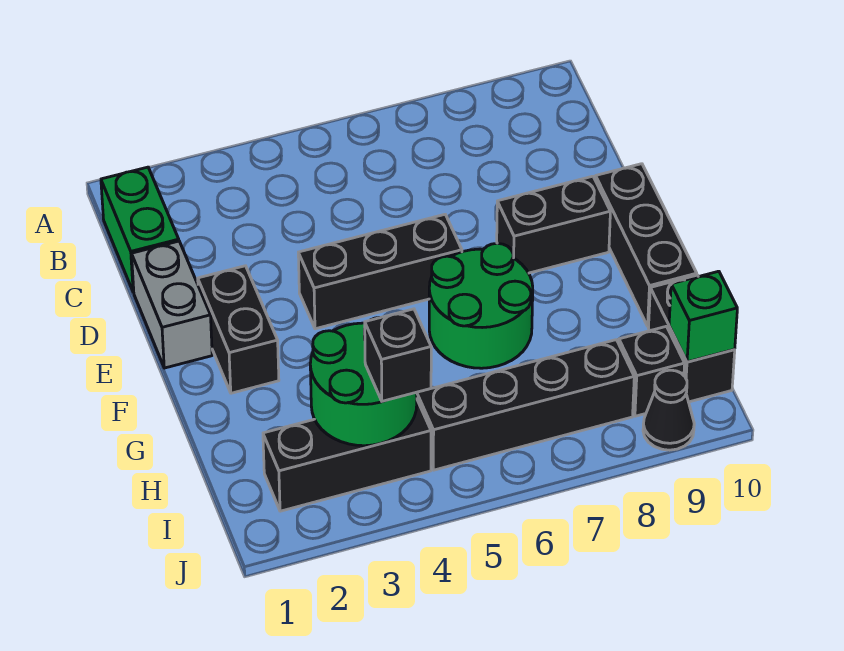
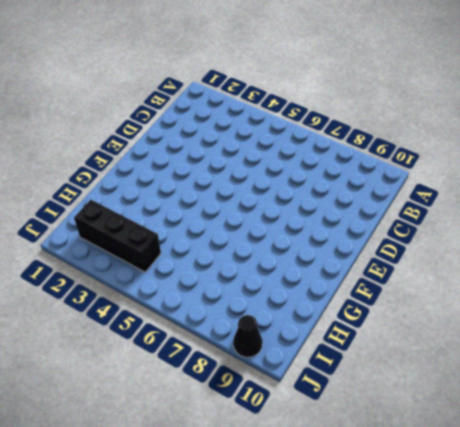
none -> green brick B1:C1 level 1
none -> grey brick D1:E1 level 1
none -> black brick E2:F2 level 1

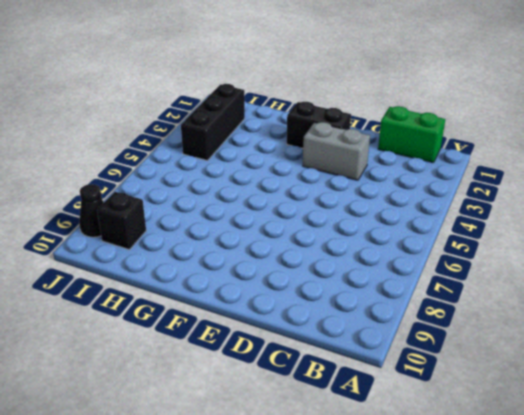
grey brick D3:E3 level 1 -> grey brick D1:E1 level 1
none -> black brick E4:E6 level 1
none -> black brick E8:E9 level 1
none -> black brick E10:G10 level 1

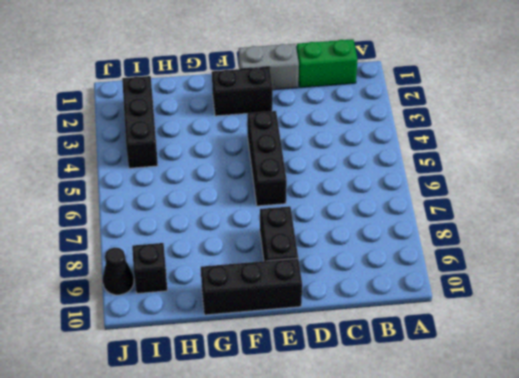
none -> green round brick F6:G7 level 1
none -> black brick H10:I10 level 1
none -> black brick I5:I8 level 1

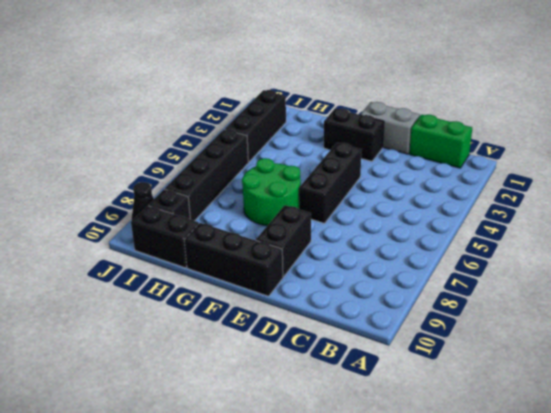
none -> green round brick H3:I4 level 2
none -> green brick I10 level 2
none -> black brick I4 level 3

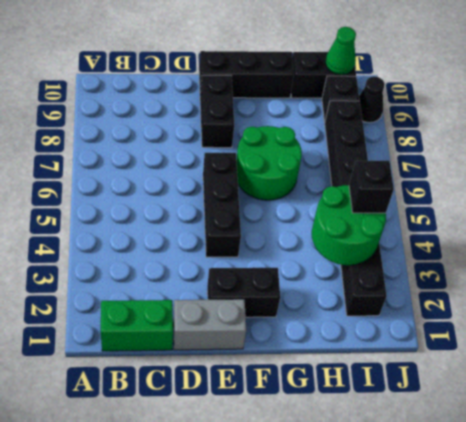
green cone I10 level 2 -> green brick I10 level 2

